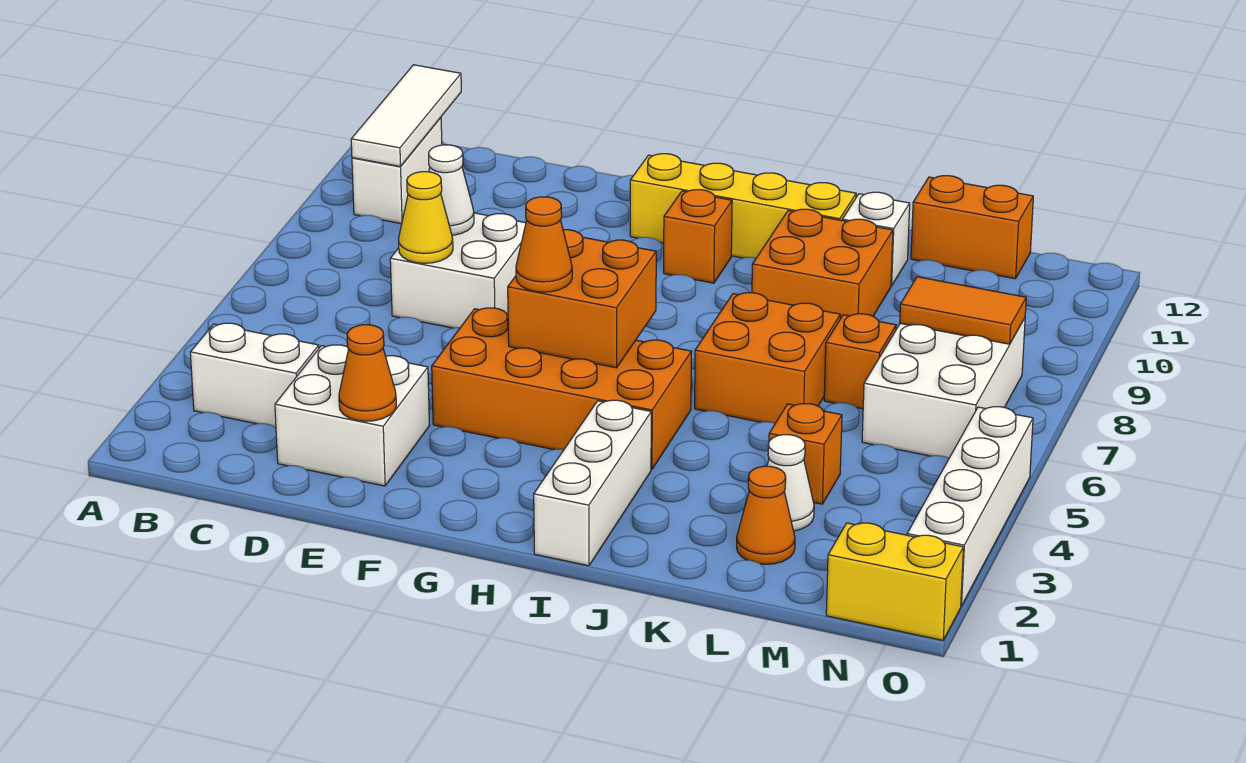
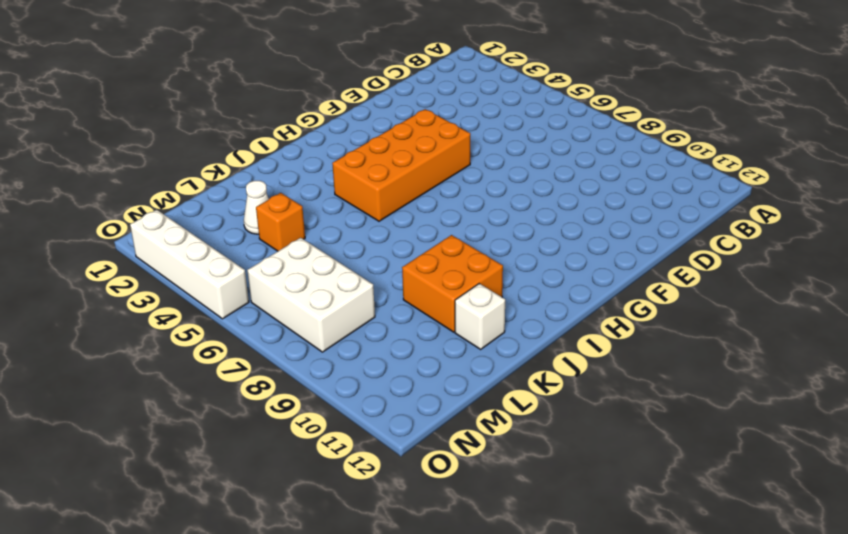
none -> white brick B3:C3 level 1
none -> white brick B10:B11 level 1
none -> white brick D2:E3 level 1

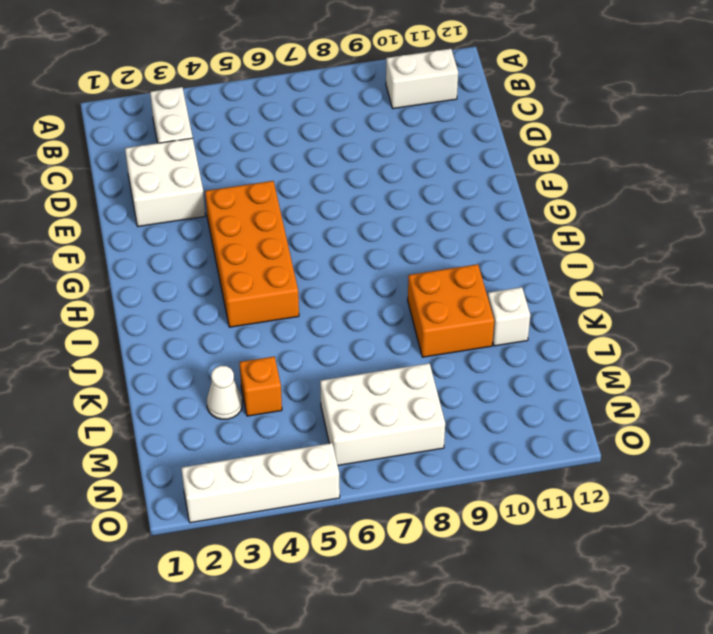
none -> white brick D7:E8 level 1
none -> yellow brick G11:J11 level 1
none -> orange brick H10 level 1

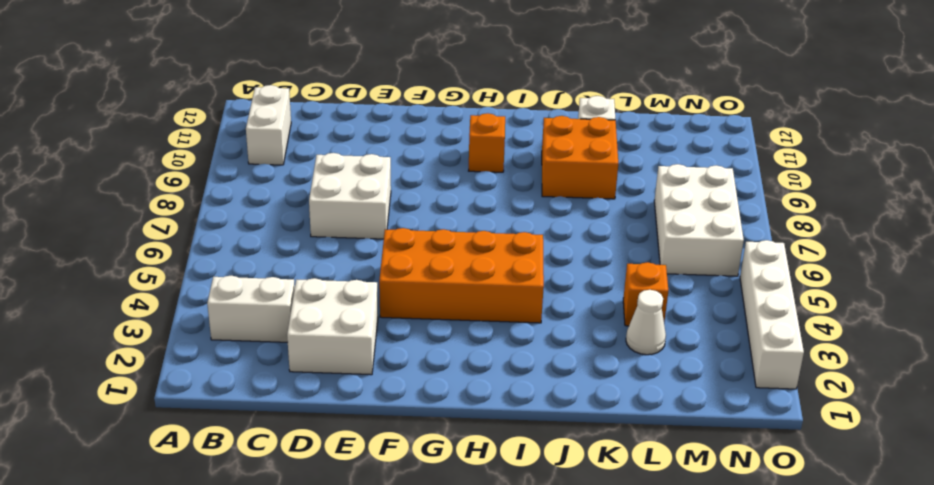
none -> yellow brick G11:J11 level 1
none -> white brick I1:I3 level 1
none -> orange brick J6:K7 level 1

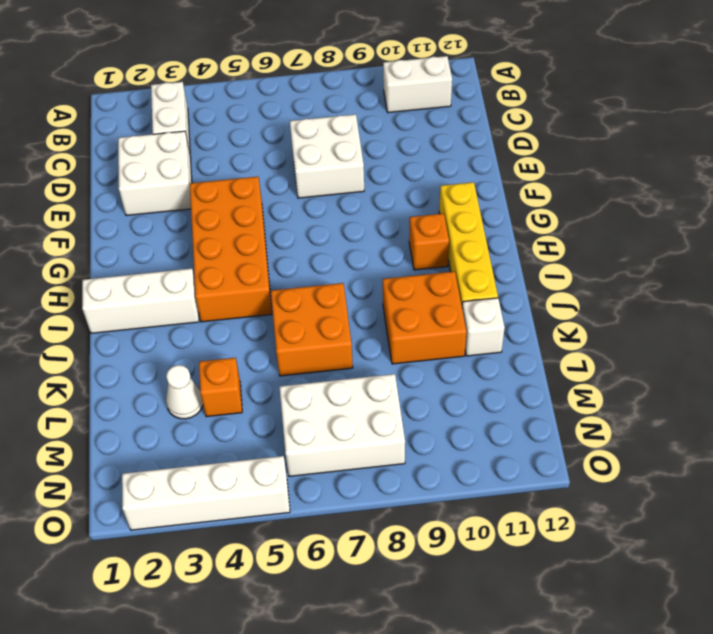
none -> orange cone L2 level 1
none -> orange brick L7 level 1
none -> orange brick L12:M12 level 1

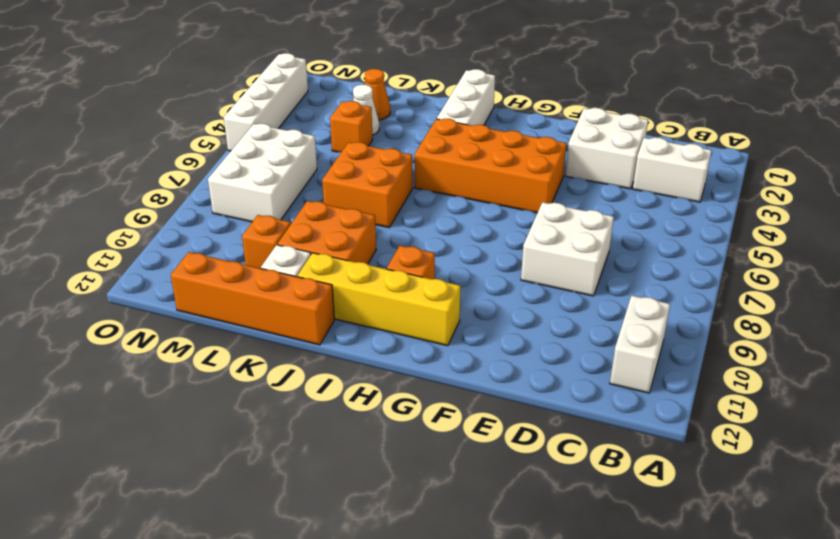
orange brick J12:M12 level 1 -> orange brick L12:M12 level 1
orange brick L10 level 1 -> orange brick L7 level 1
none -> yellow brick N1:O1 level 1
none -> white tile B10:B12 level 2
none -> yellow cone D7 level 2

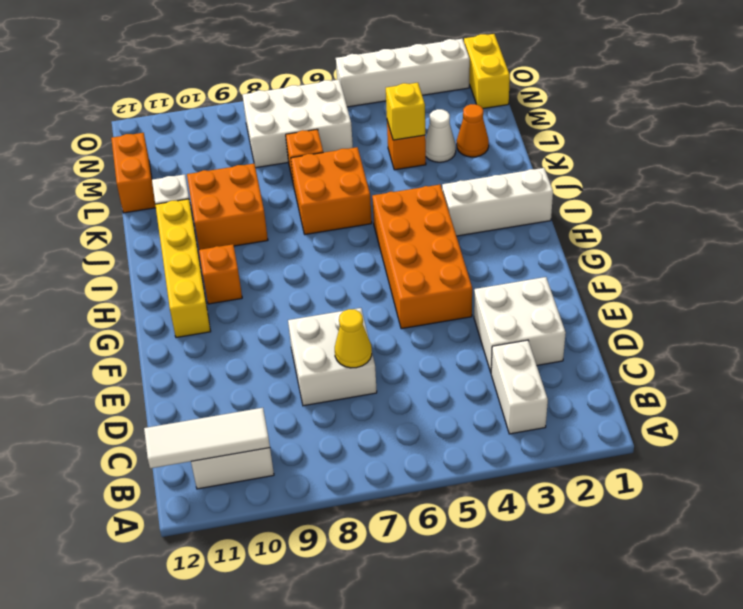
yellow brick L4 level 2 -> none
none -> white cone D8 level 2
none -> orange cone E2 level 2
none -> orange brick G5:H6 level 2

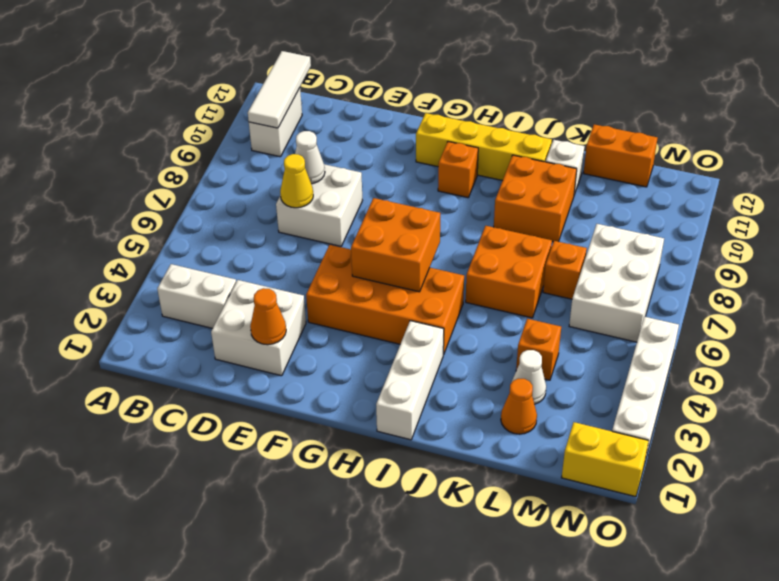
none -> orange tile M8:N8 level 2
none -> orange cone G5 level 3

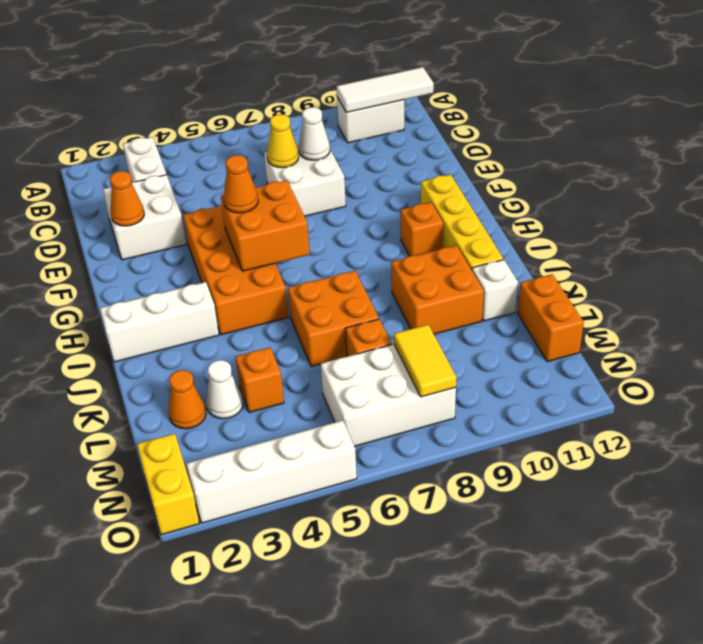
yellow tile M8:N8 level 2 -> orange tile M8:N8 level 2

